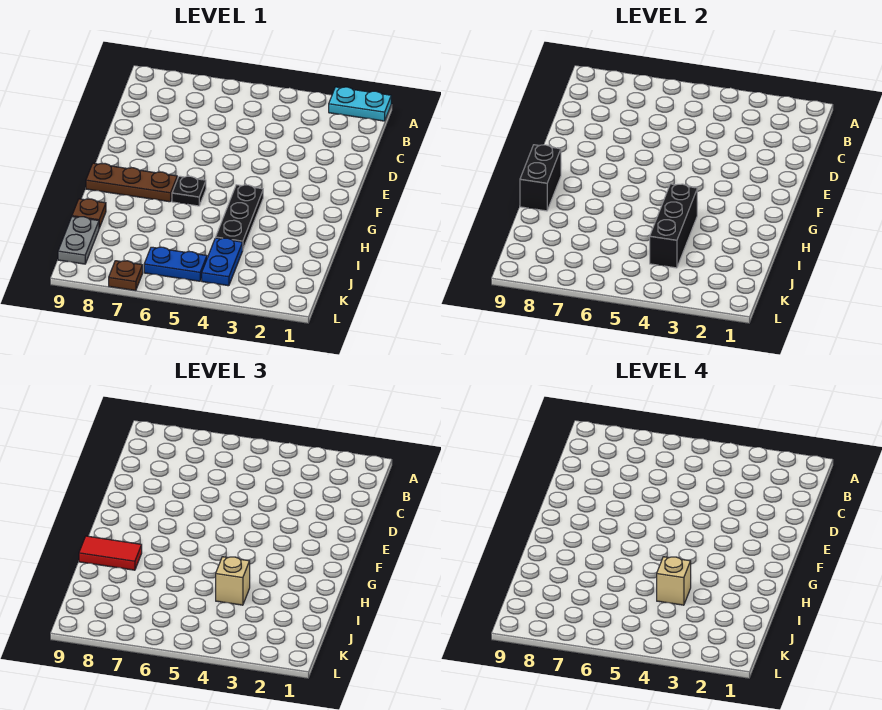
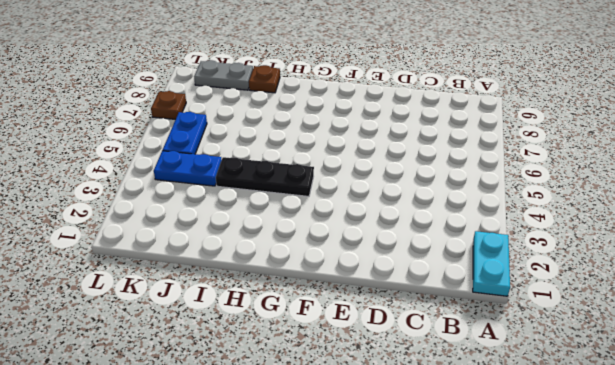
none -> black plate G6 level 1
none -> brown plate G7:G9 level 1
none -> black brick G9:H9 level 2

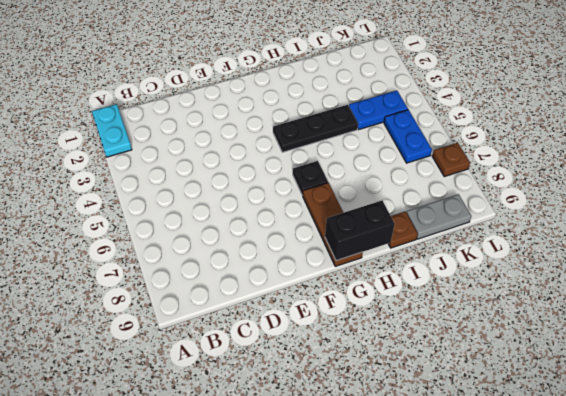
none -> black brick H4:J4 level 2
none -> red tile H8:H9 level 3
none -> tan brick I4 level 3

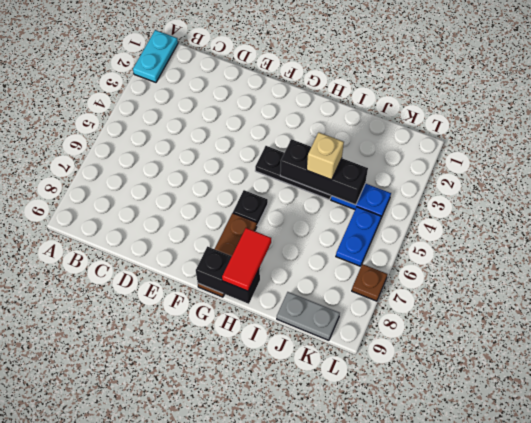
none -> brown plate I9 level 1
none -> tan brick I4 level 4

